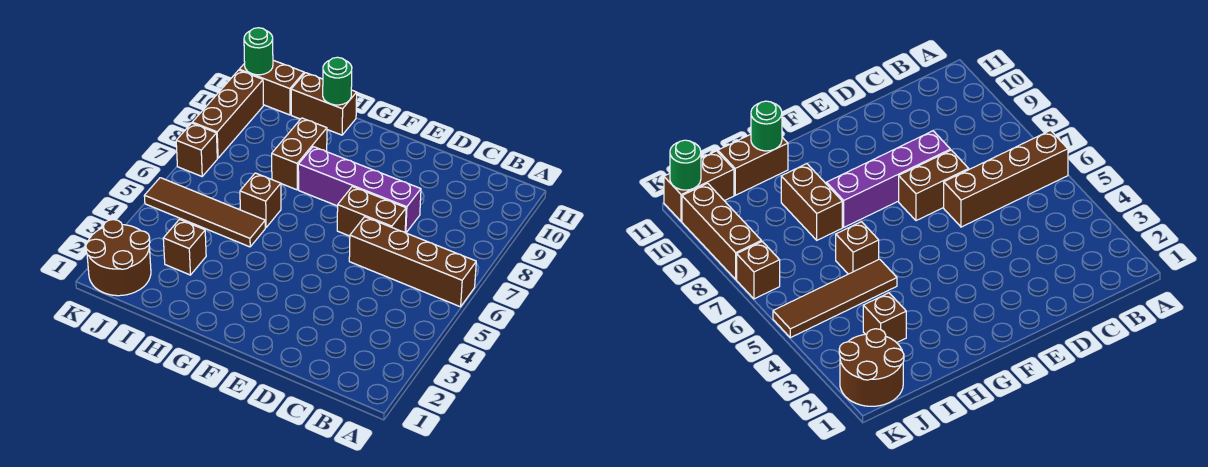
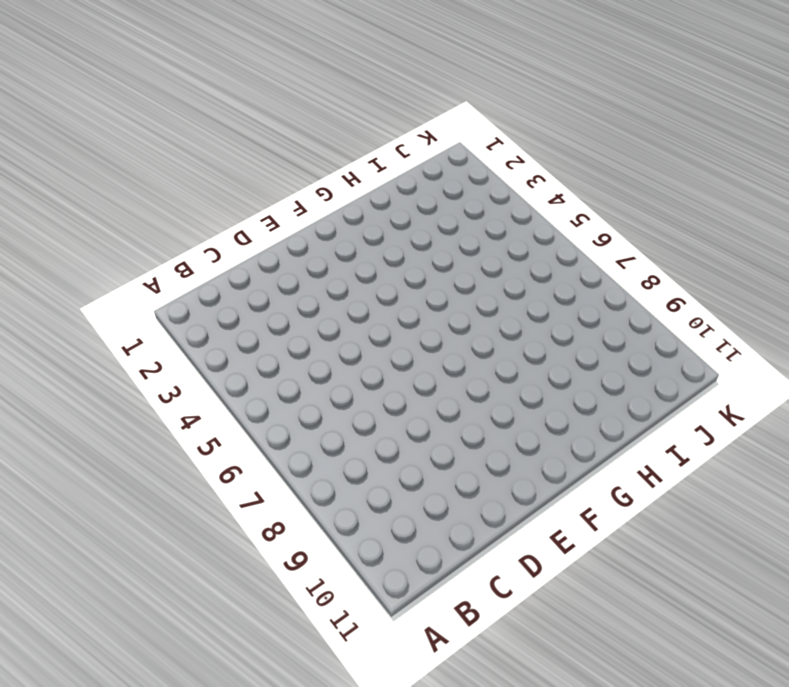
none -> brown brick A6:D6 level 1
none -> brown brick D7:E7 level 1
none -> purple brick D8:G8 level 1

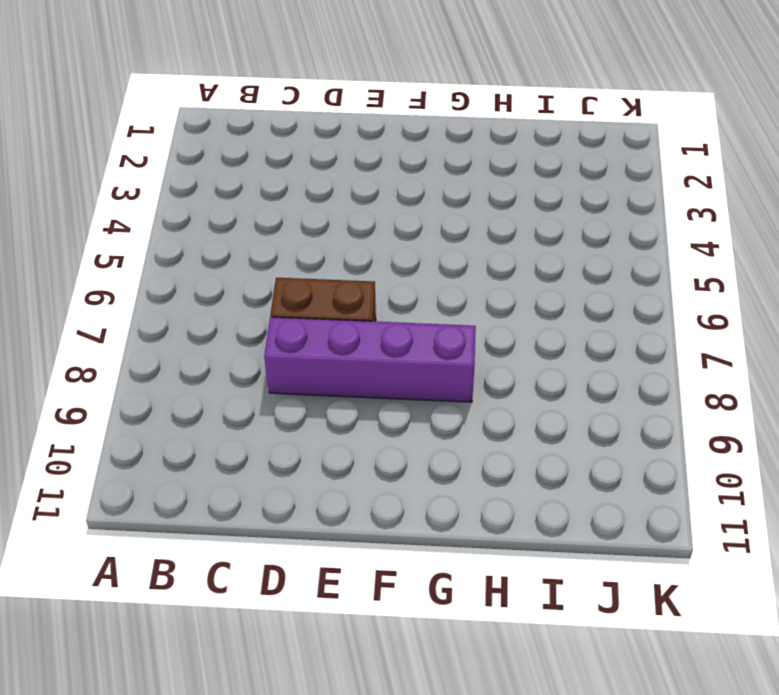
none -> brown brick A6:D6 level 1
none -> brown tile H5:K5 level 1
none -> brown brick H6 level 1

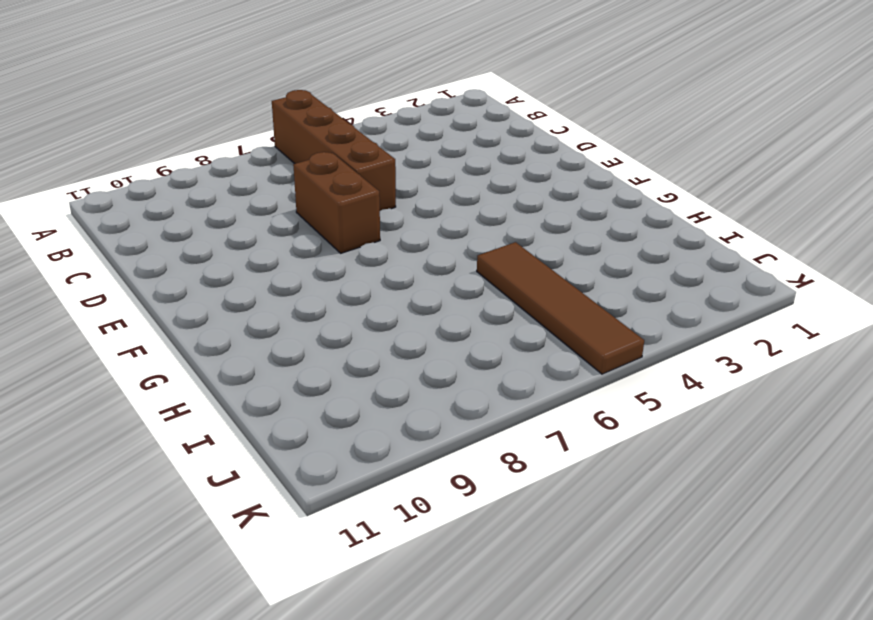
none -> purple brick D8:G8 level 1
none -> brown brick H6 level 1
none -> brown brick H8:H9 level 1

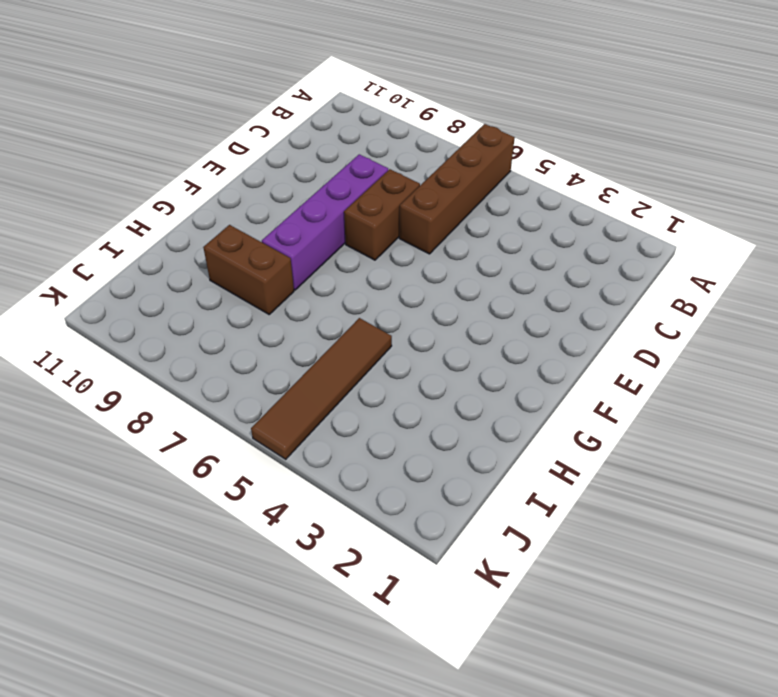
none -> brown brick H6 level 1
none -> brown brick H11:I11 level 1
none -> brown brick I3 level 1

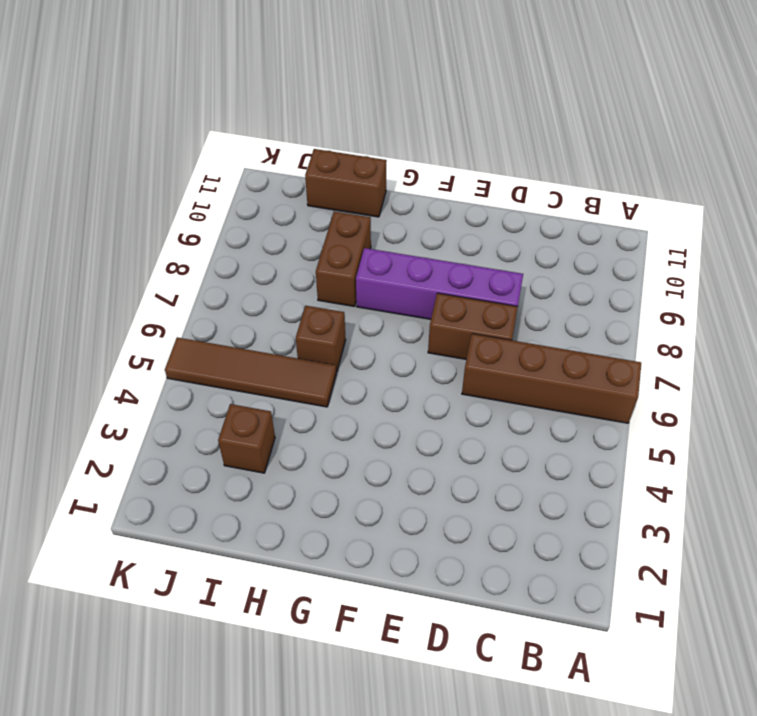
none -> brown round brick J1:K2 level 1
none -> brown brick J11:K11 level 1
none -> brown brick K7 level 1

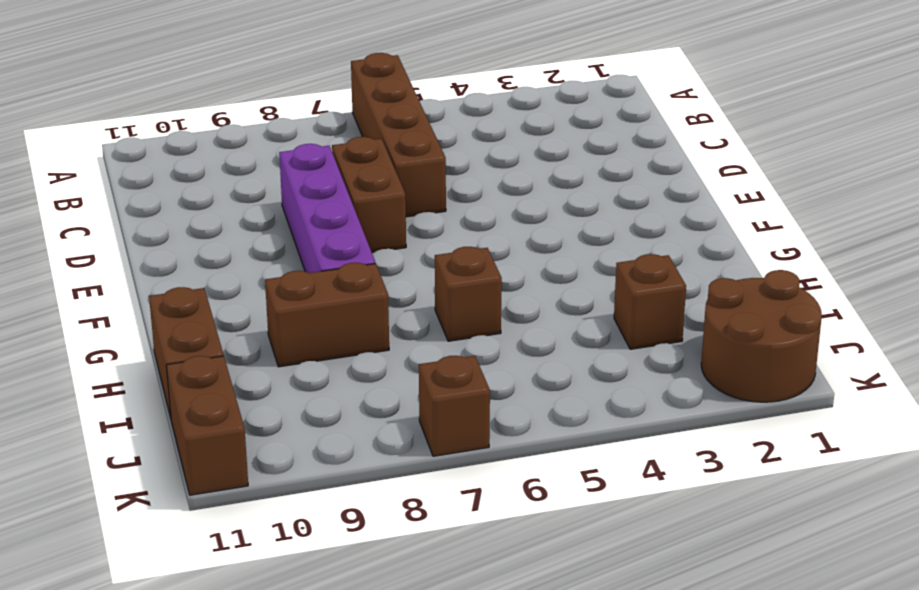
none -> brown tile H5:K5 level 1
none -> brown brick K8:K10 level 1
none -> green round brick H11 level 2

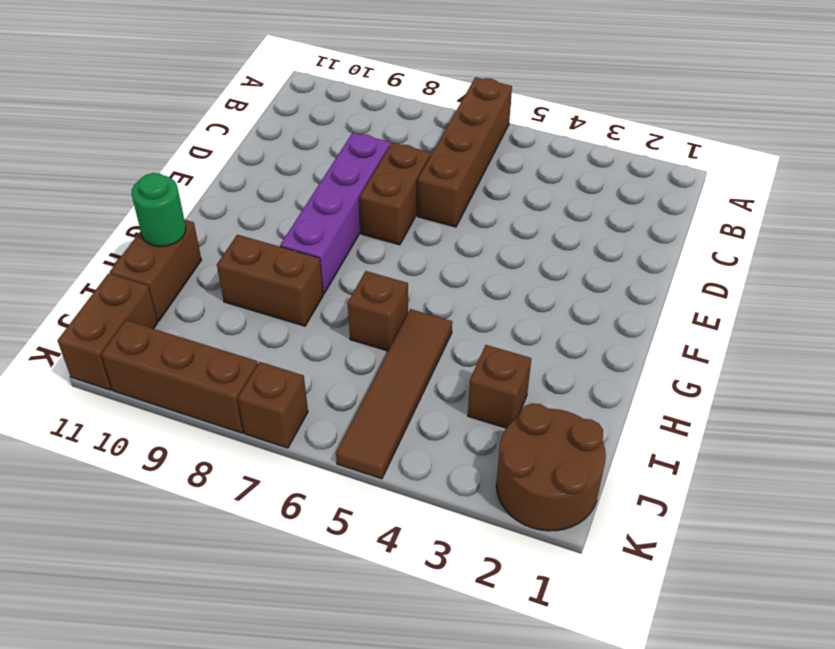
none -> green round brick K11 level 2

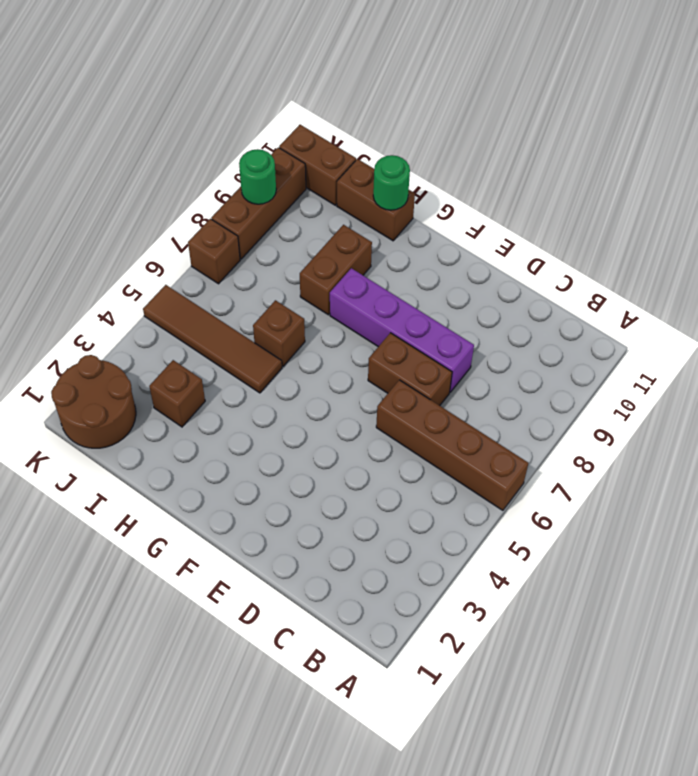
green round brick K9 level 2 -> green round brick K11 level 2

